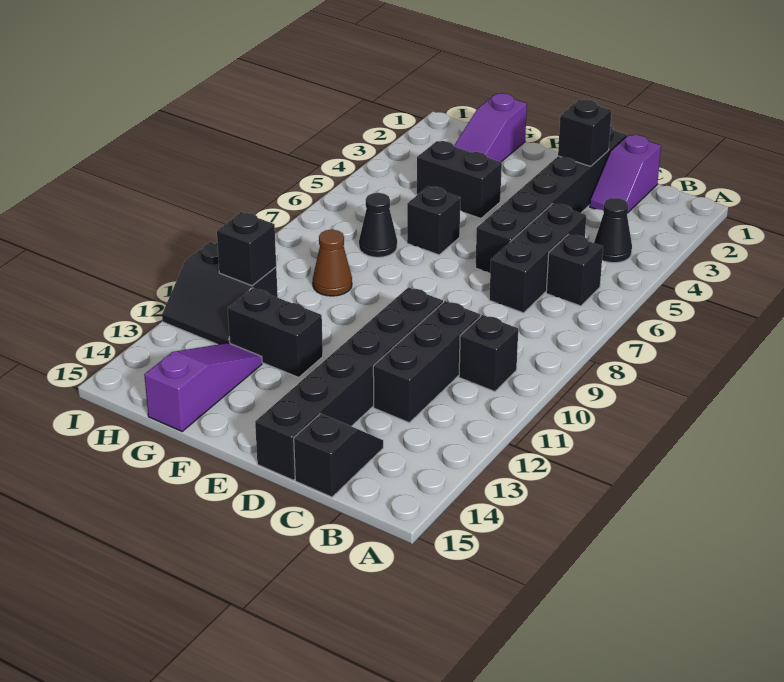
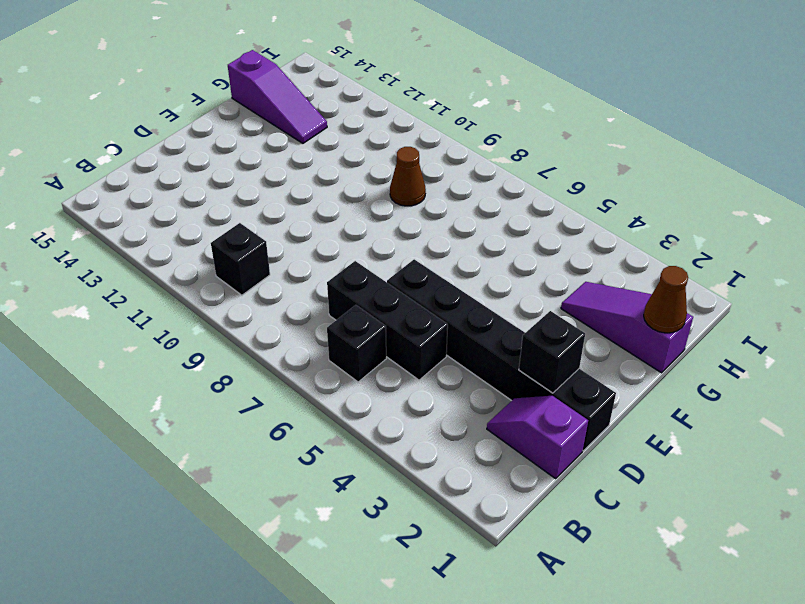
brown cone G1 level 2 -> none
none -> black cone B4 level 1
none -> black brick C10:C12 level 1
none -> black slope C14:C15 level 1 top 15

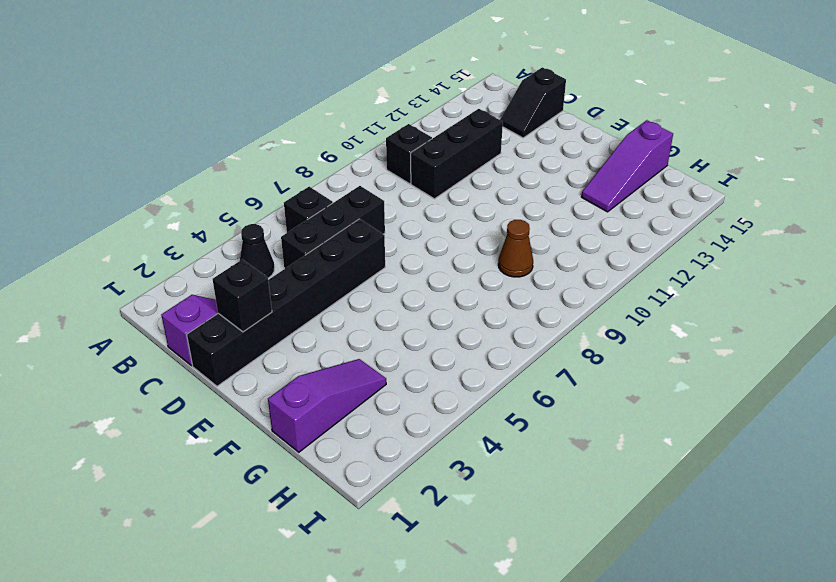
none -> black brick D10:D15 level 1
none -> black brick F4:G4 level 1
none -> black brick F6 level 1

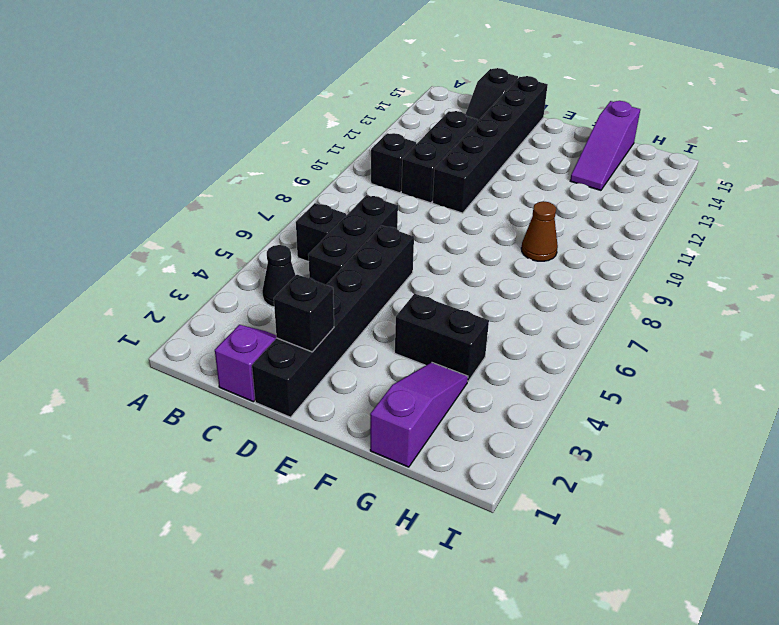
none -> black brick F6 level 1
none -> black brick F12:G12 level 1
none -> black cone G7 level 1

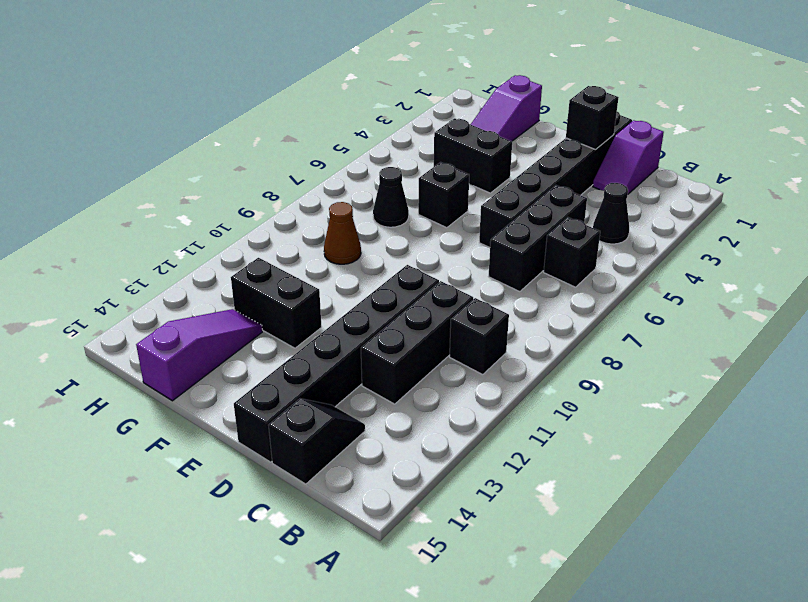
none -> black slope H11:I12 level 1 top 11
none -> black brick H11 level 2

